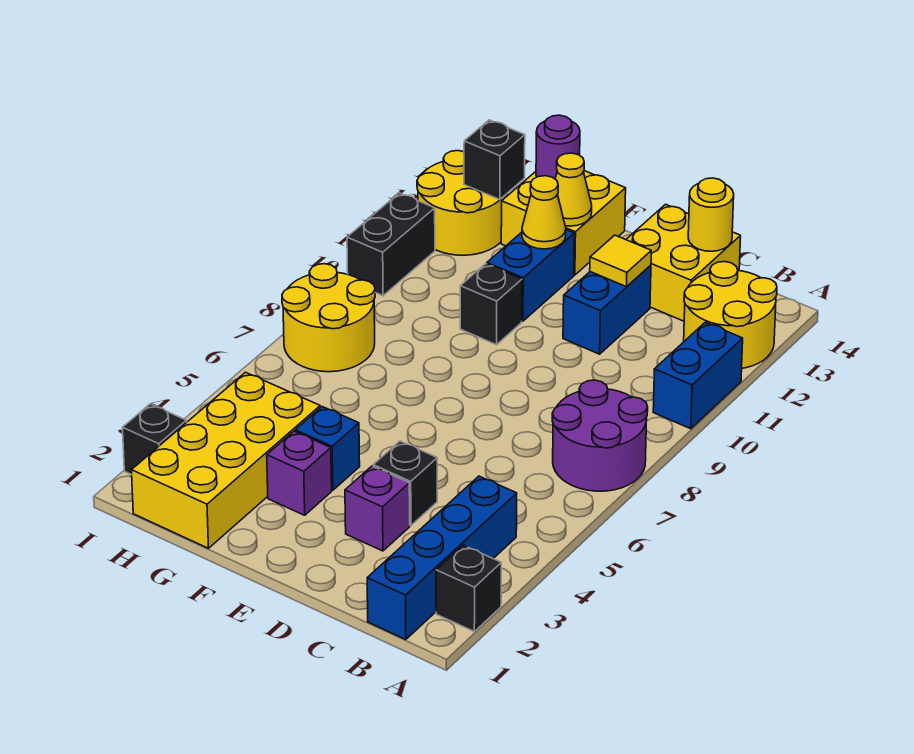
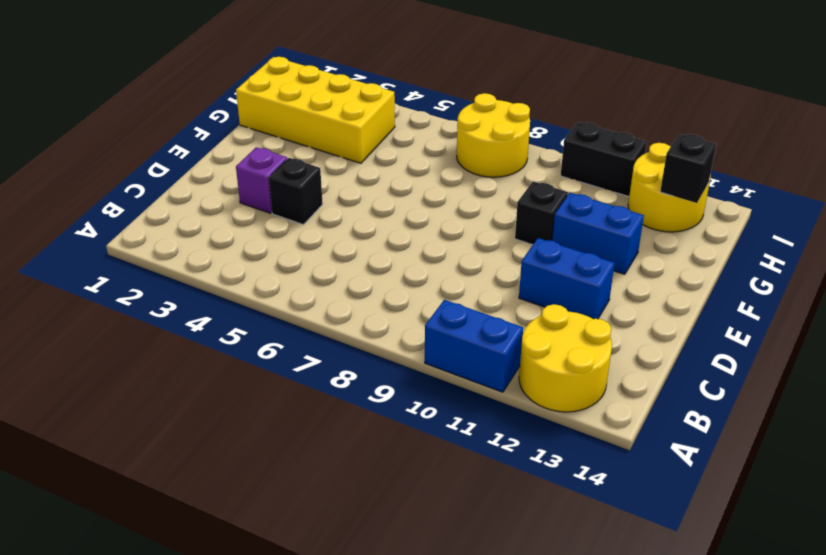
none -> black brick A2 level 1
none -> purple round brick A7:B8 level 1
none -> blue brick B1:B4 level 1

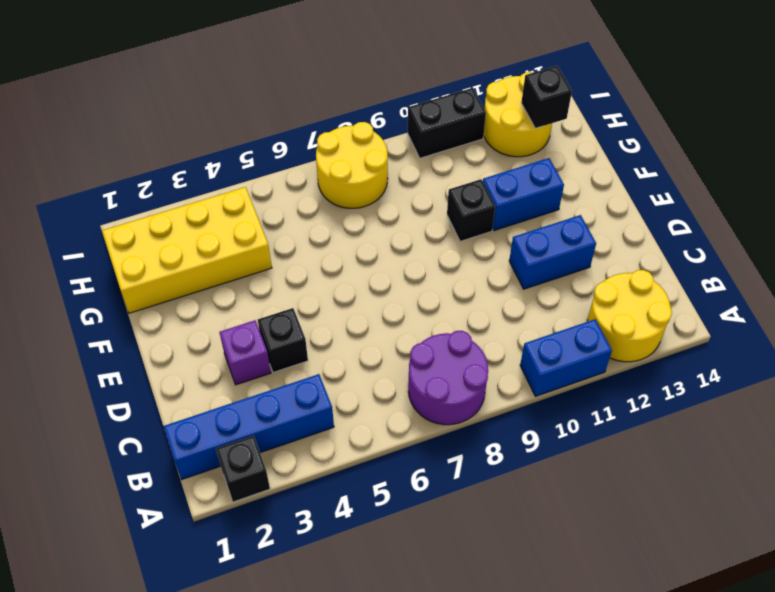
none -> yellow brick C13:D14 level 1
none -> purple brick F3 level 1
none -> blue brick F4 level 1

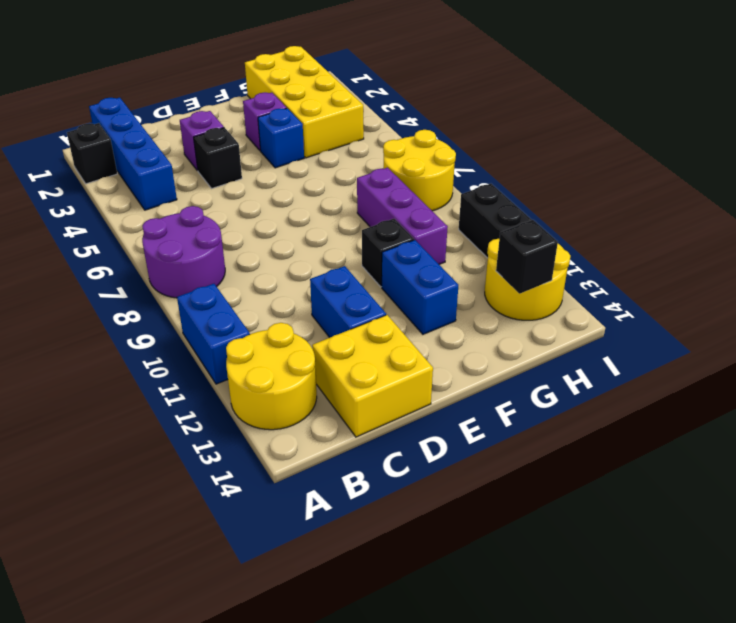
purple brick G8:G10 level 1 -> none
none -> yellow brick F13:G14 level 1
none -> black brick I2 level 1
none -> yellow round brick C14 level 2

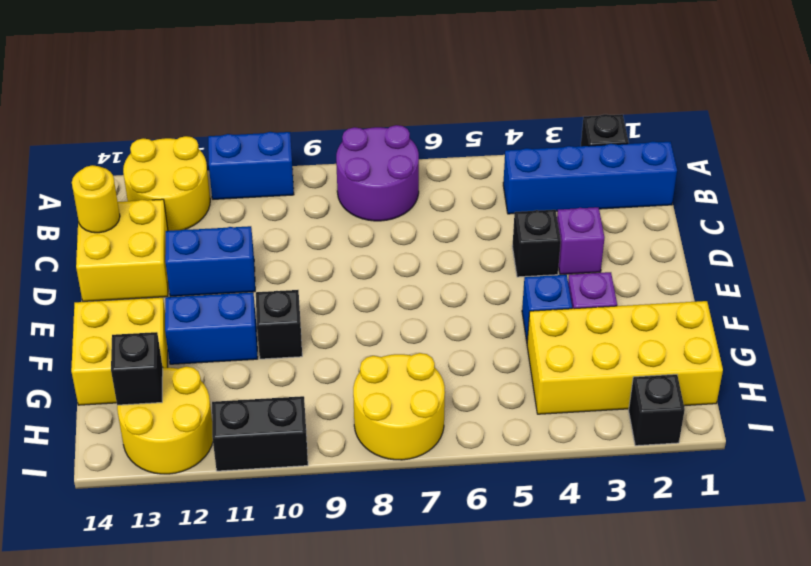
none -> yellow tile D12 level 2
none -> yellow cone F12 level 2
none -> yellow cone F13 level 2

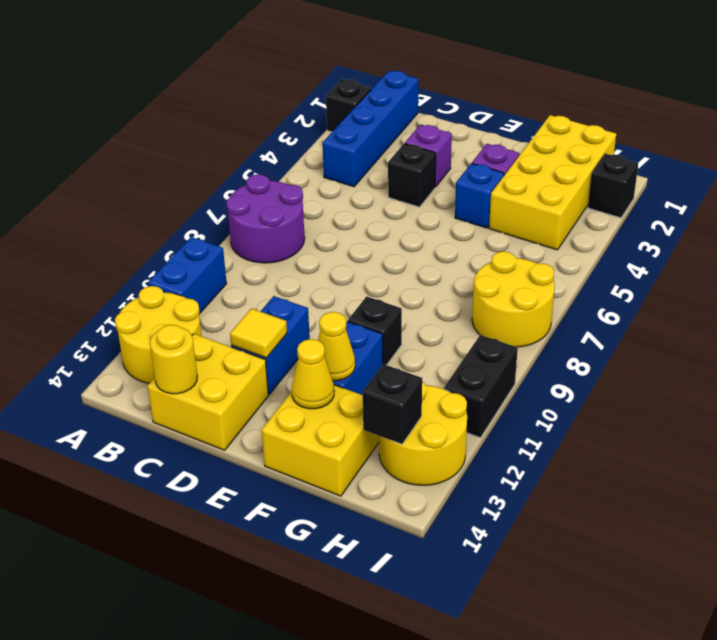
none -> purple round brick G14 level 2

